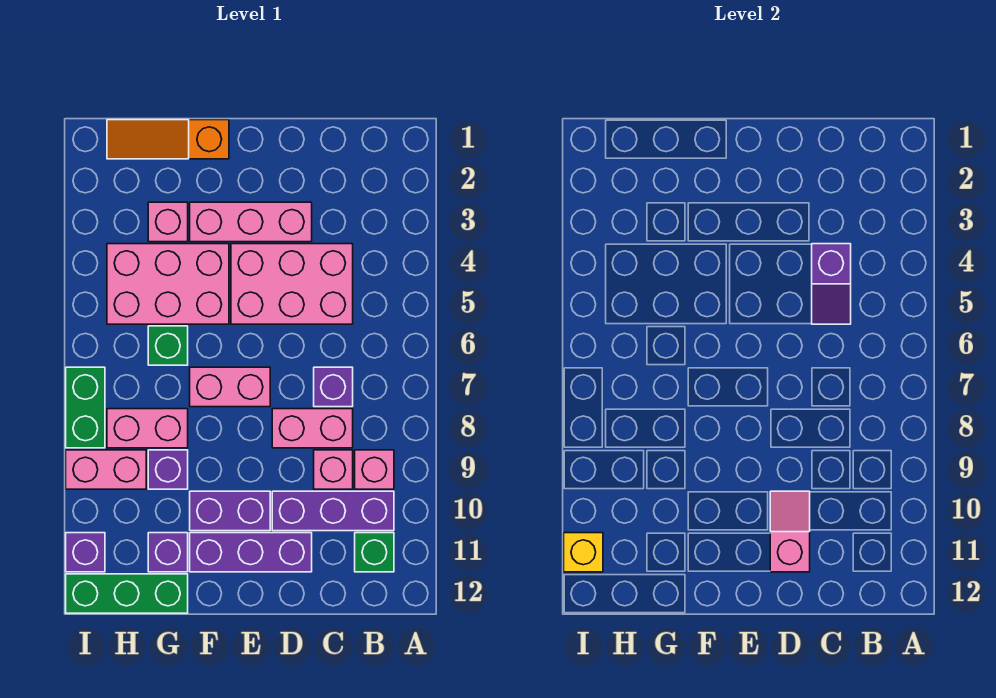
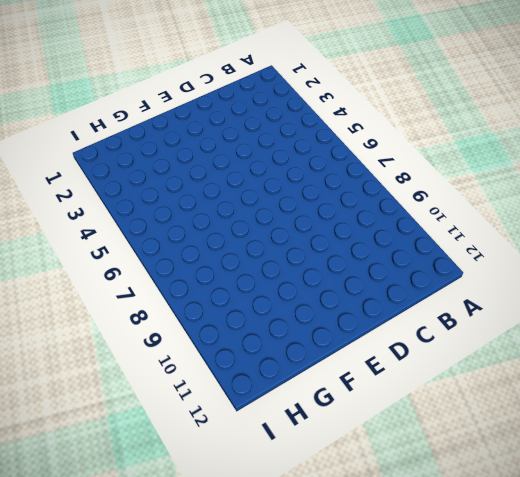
none -> pink brick B9 level 1
none -> purple brick B10:D10 level 1
none -> green brick B11 level 1

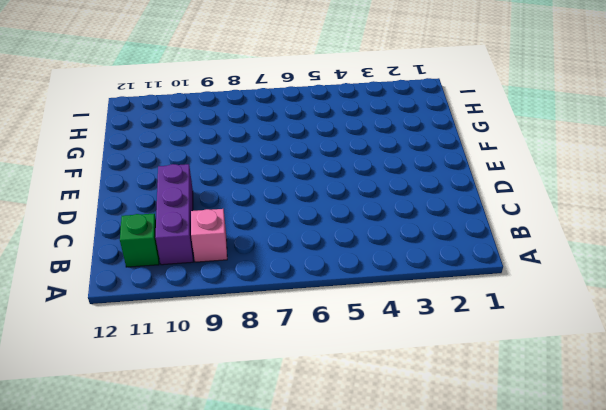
none -> pink brick C4:E5 level 1
none -> purple brick C7 level 1
none -> pink brick C8:D8 level 1

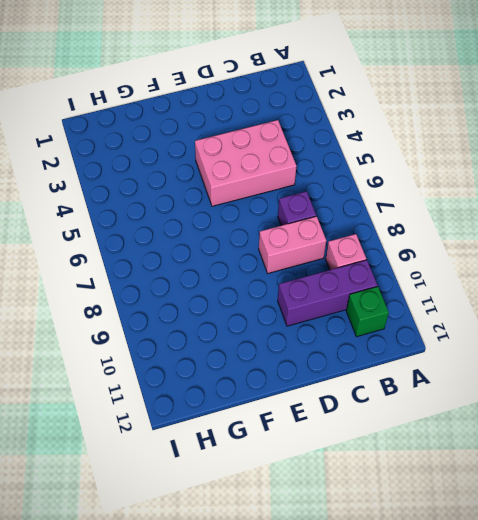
none -> pink brick C9 level 1
none -> pink brick D3:F3 level 1
none -> purple brick D11:F11 level 1

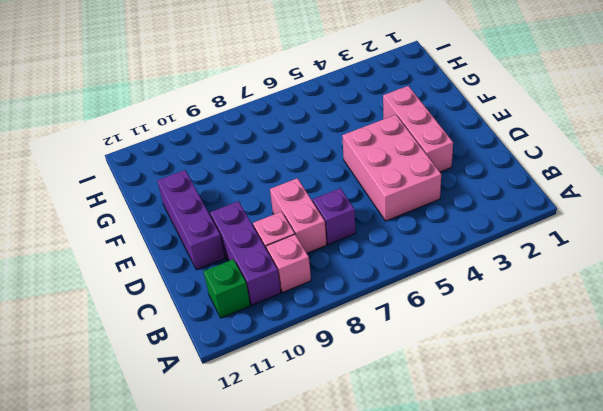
none -> pink brick E7:F7 level 1
none -> purple brick E10:F10 level 1
none -> orange slope F1:H1 level 1 top F

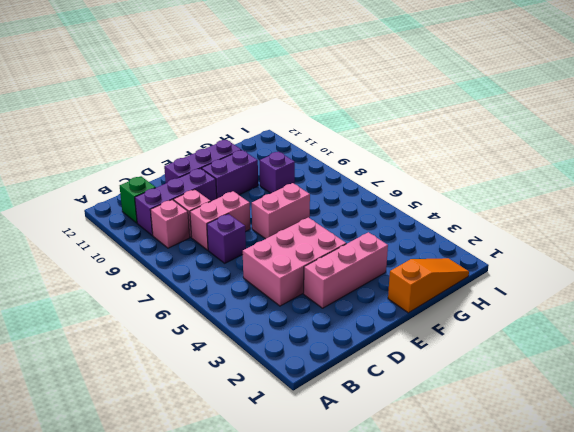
none -> pink brick F4:H5 level 1
none -> pink brick G3 level 1
none -> green brick G6 level 1

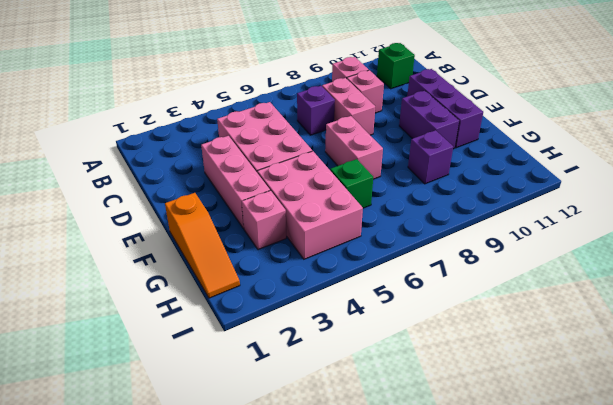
none -> purple brick B10:D10 level 1
none -> pink brick G8:H8 level 1
none -> purple brick G11 level 1

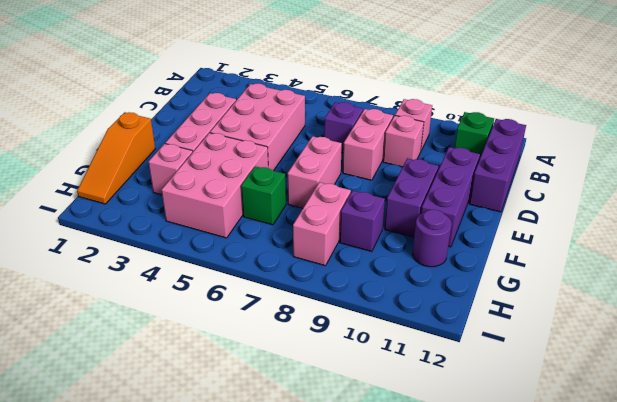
purple brick B12:D12 level 1 -> purple brick B10:D10 level 1
purple round brick G11 level 1 -> purple brick G11 level 1
none -> green brick G12:I12 level 1
none -> pink brick H9:I9 level 1
none -> green brick I7:I8 level 1

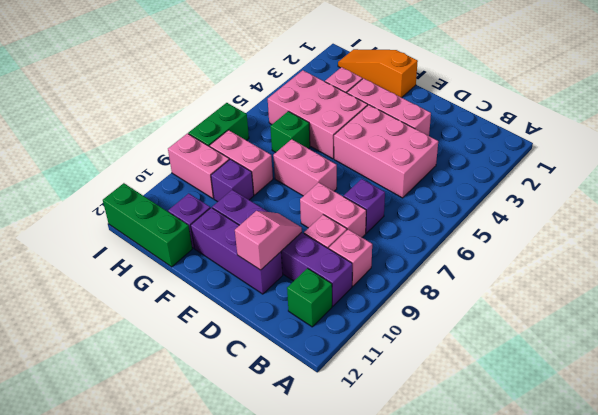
none -> purple brick I11 level 1
none -> purple slope C4:C5 level 2 top 4
none -> yellow brick I11 level 2

